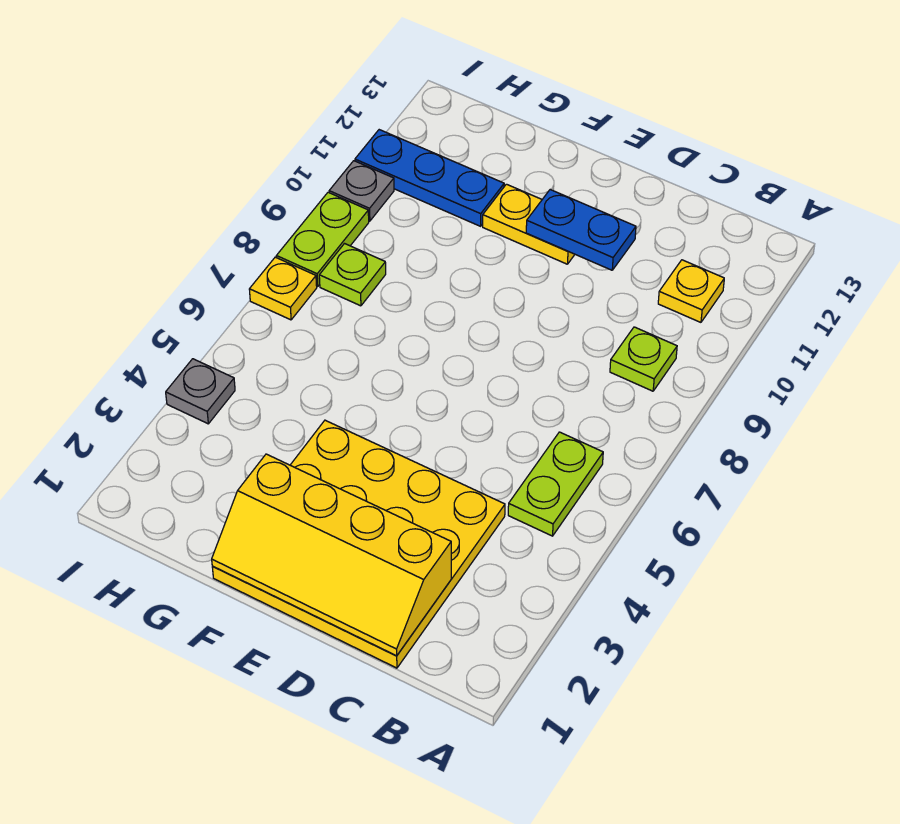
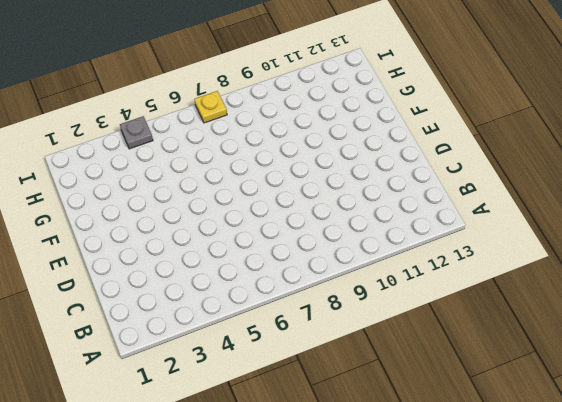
none -> lime plate B5:B6 level 1
none -> lime plate B9 level 1
none -> yellow plate B11 level 1

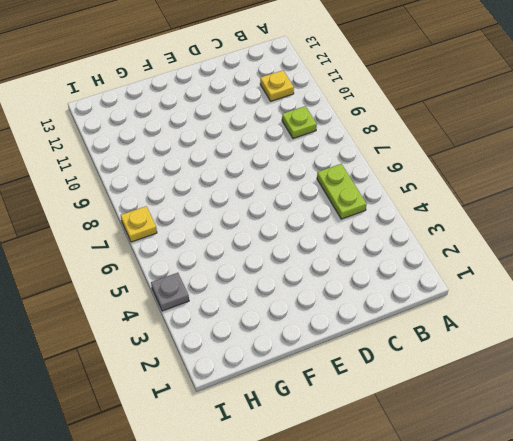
none -> yellow plate C1:F4 level 1
none -> yellow plate E11:F11 level 1
none -> blue plate G11:I11 level 1

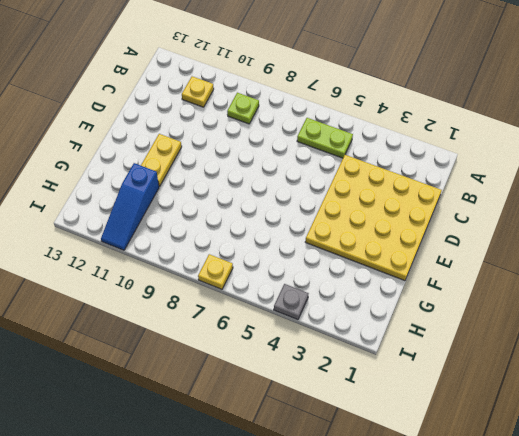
blue slope G11:I11 level 1 top G -> blue plate G11:I11 level 1
none -> lime plate H8 level 1
none -> lime plate I8:I9 level 1
none -> grey plate I10 level 1

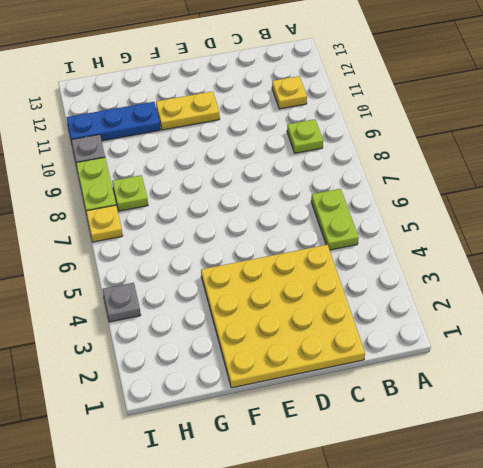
none -> yellow slope C1:F2 level 2 top 2
none -> blue plate D11:E11 level 2

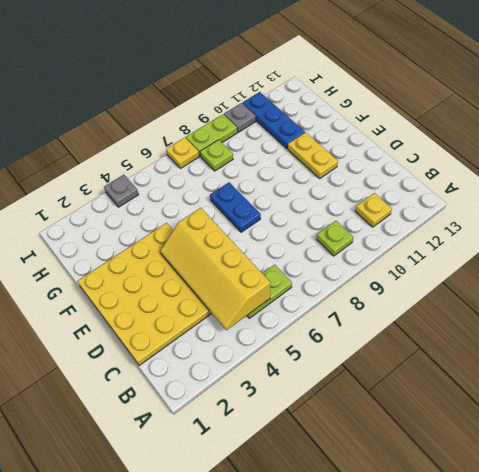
yellow slope B4:E5 level 2 top 5 -> yellow slope C1:F2 level 2 top 2
blue plate E7:F7 level 1 -> blue plate D11:E11 level 2

